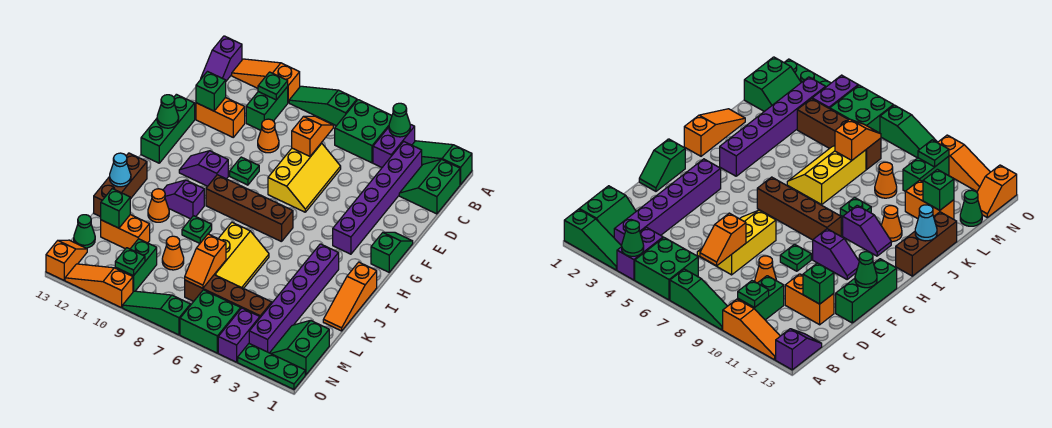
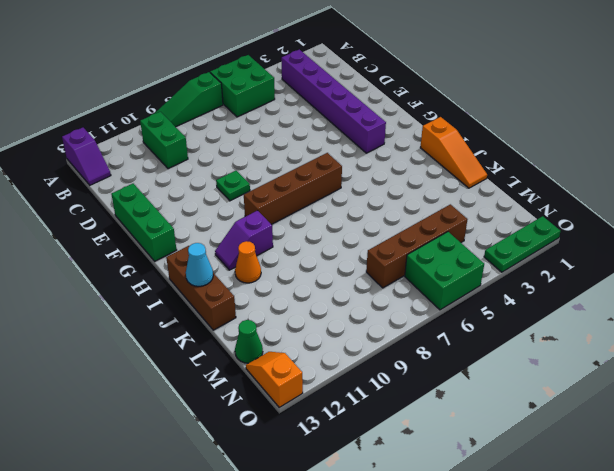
none -> green slope A1:A3 level 1 top 1
none -> purple brick A4:B4 level 1
none -> orange slope A10:A12 level 1 top 10
none -> green slope B1:C2 level 1 top 1

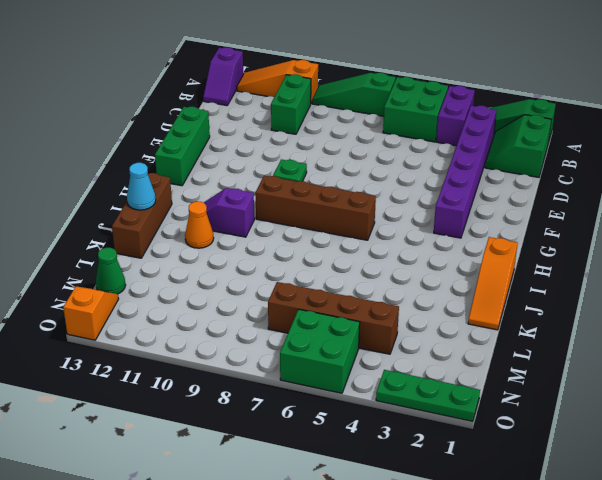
none -> yellow slope D6:F7 level 1 top 7
none -> orange cone D9 level 1
none -> orange brick D11:D12 level 1
none -> green slope F1:G1 level 1 top G

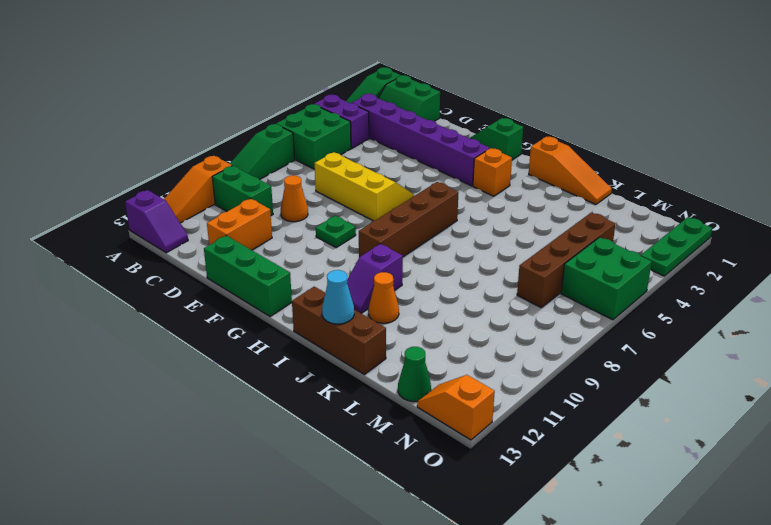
orange brick H3 level 1 -> none
none -> purple slope G10:G11 level 1 top 10
none -> purple brick I3:N3 level 1
none -> yellow slope J6:L7 level 1 top 7
none -> green plate J9 level 1

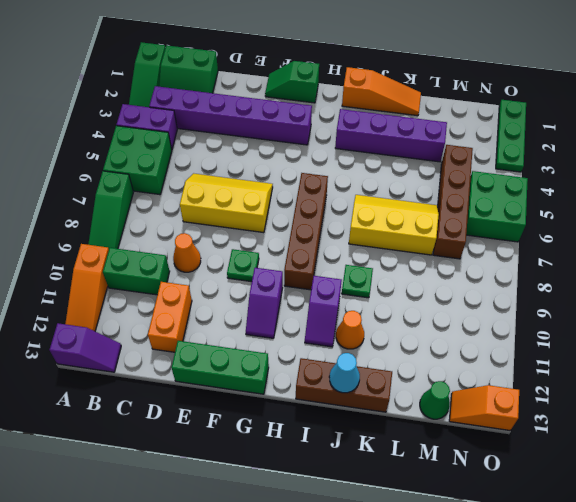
purple brick I3:L3 level 1 -> purple brick I3:N3 level 1
none -> orange cone L9 level 1
none -> orange brick L11:L12 level 1
none -> green slope M1:N2 level 1 top 1
none -> green brick M10:N10 level 1

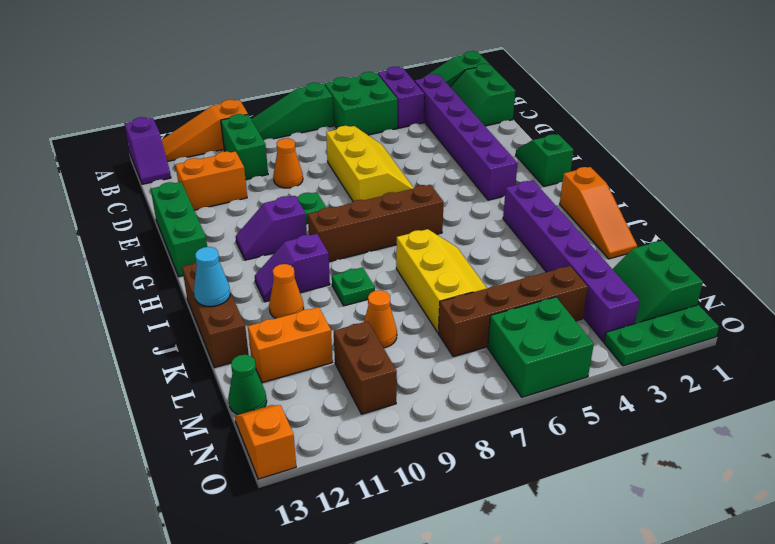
brown brick M10:N10 level 1 -> green brick M10:N10 level 1
none -> purple brick N4:O4 level 1
none -> green slope O7:O9 level 1 top 7
none -> orange slope O10:O12 level 1 top 10
none -> green cone A4 level 2

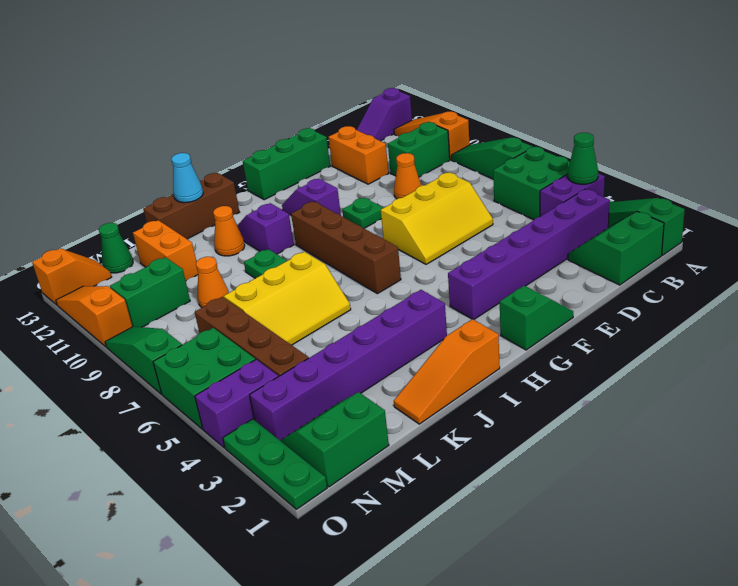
none -> green plate B10 level 2
none -> orange slope C7:D7 level 2 top D
none -> green brick D12 level 2
none -> green cone F13 level 2

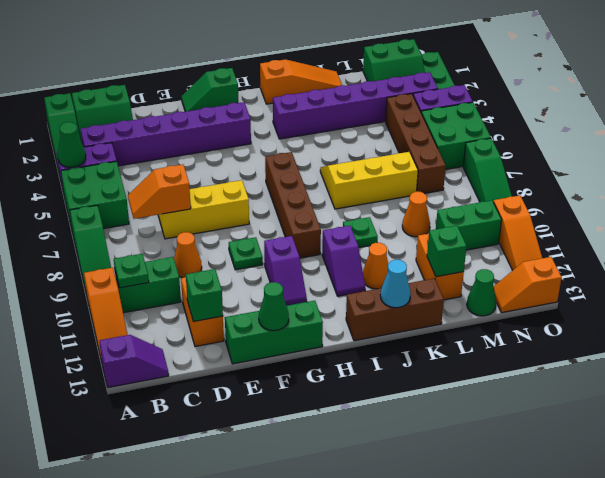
none -> orange slope L7:M7 level 2 top L
none -> green plate N10 level 2

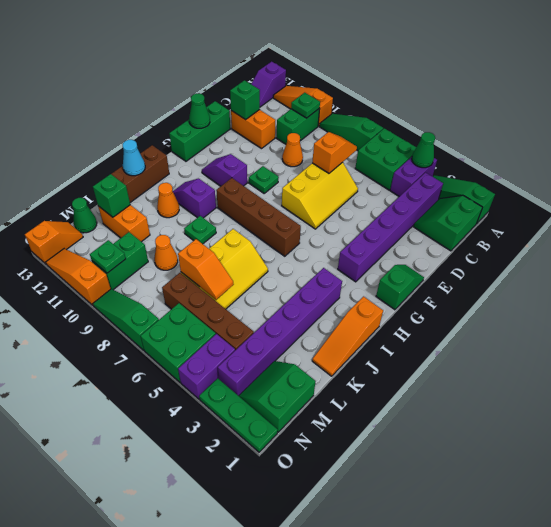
orange slope L6:L7 level 2 top 7 -> orange slope L7:M7 level 2 top L

